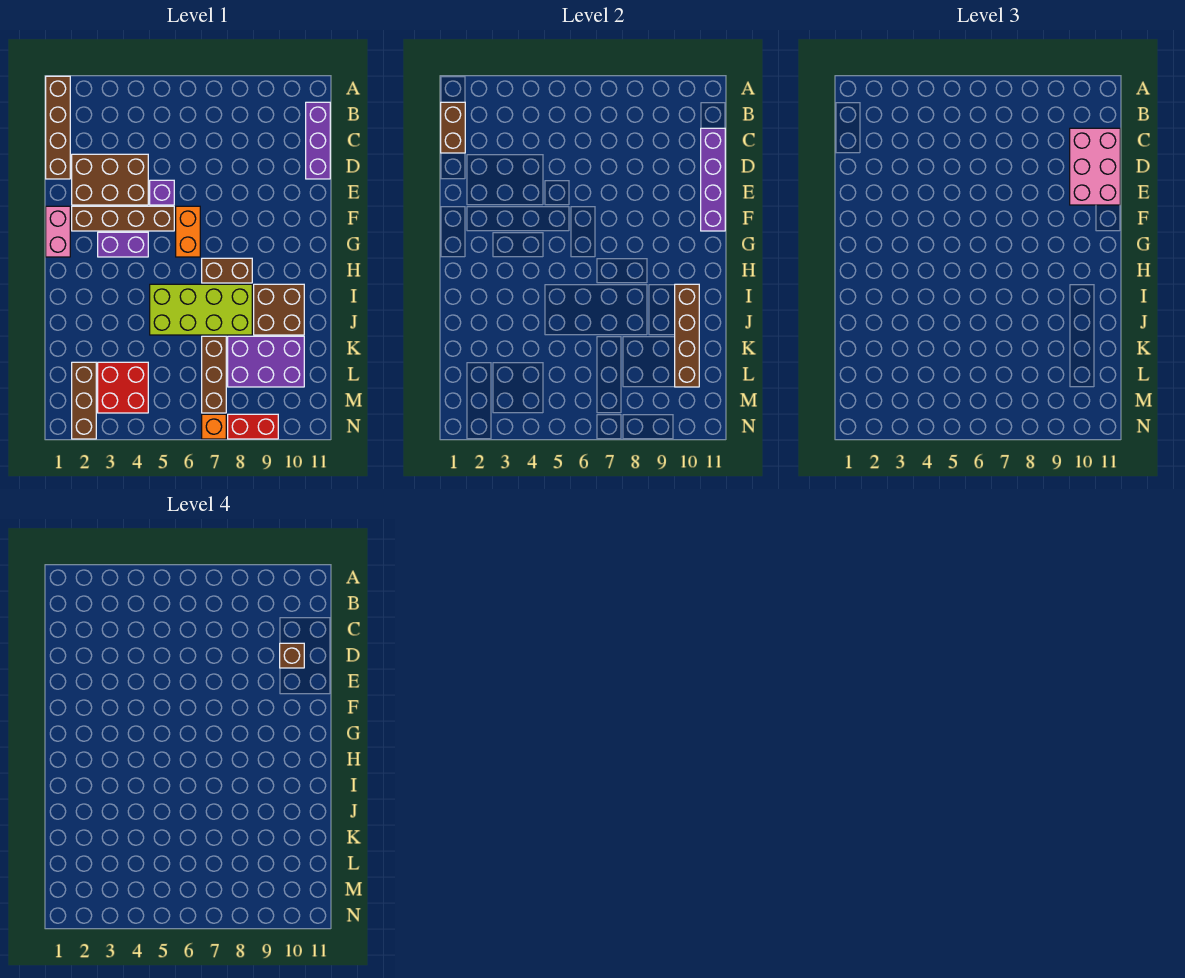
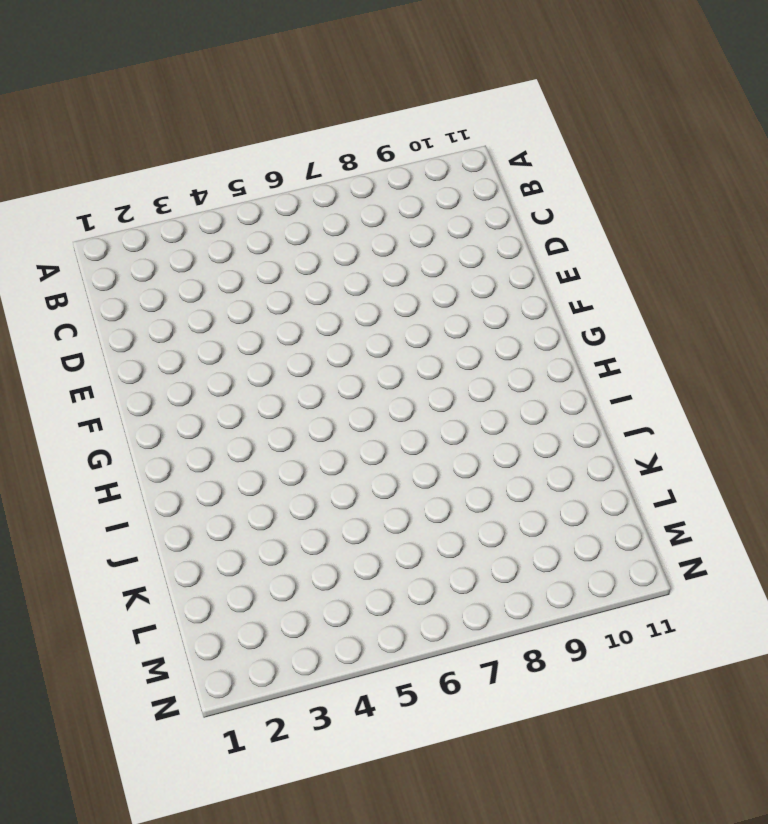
none -> brown brick A1:D1 level 1
none -> purple brick B11:D11 level 1
none -> brown brick D2:E4 level 1

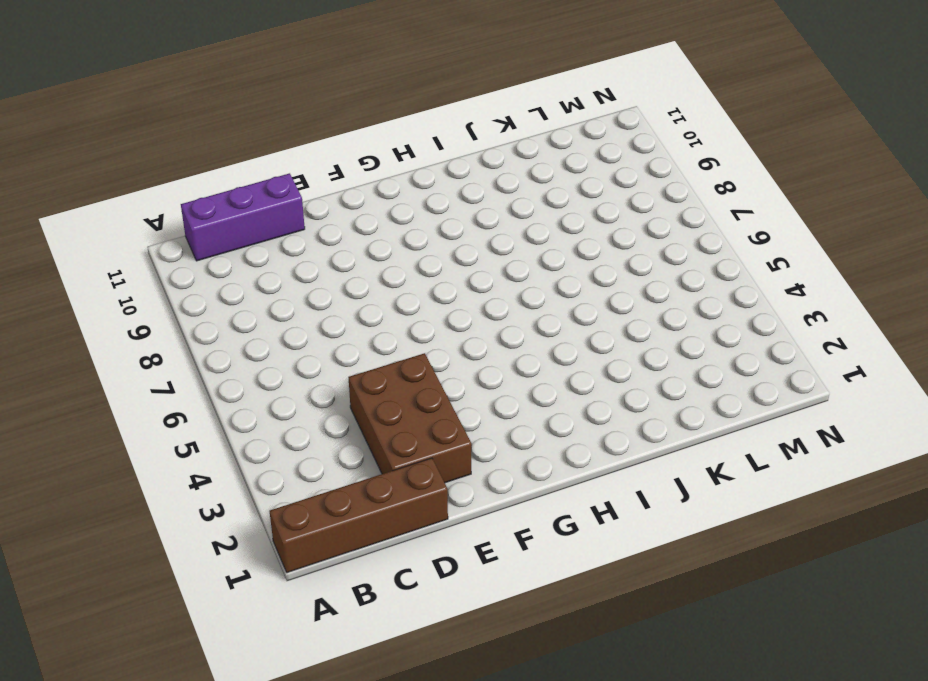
none -> purple brick E5 level 1
none -> pink brick F1:G1 level 1
none -> brown brick F2:F5 level 1

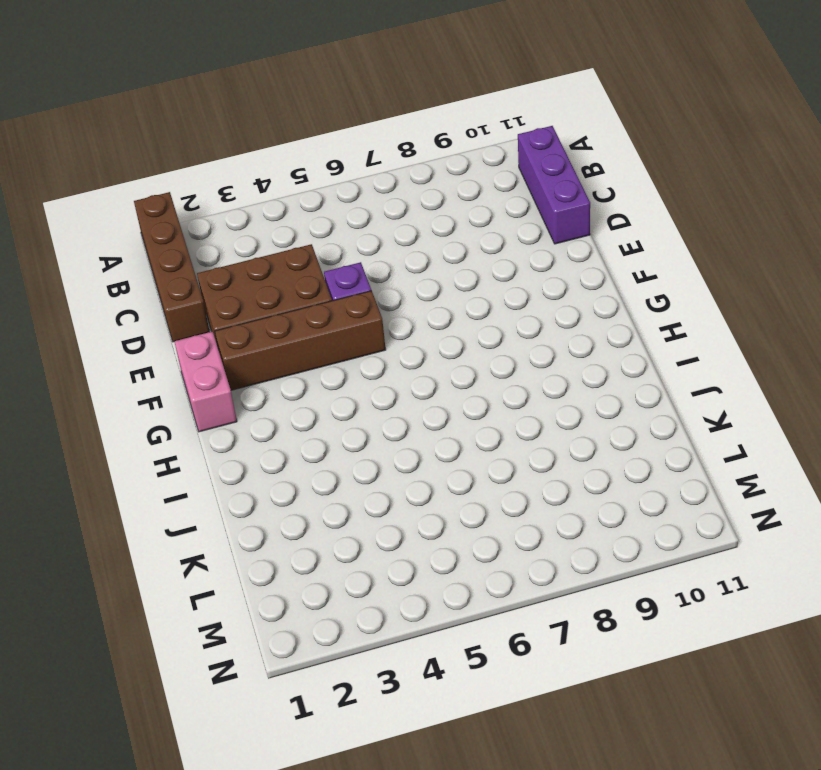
none -> orange brick F6:G6 level 1
none -> purple brick G3:G4 level 1
none -> brown brick H7:H8 level 1

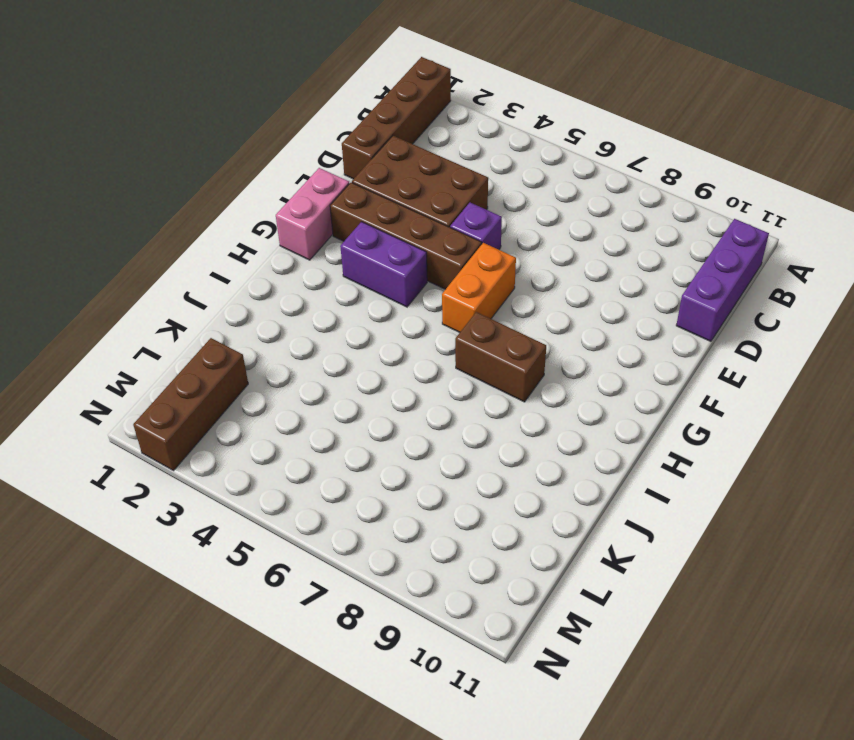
none -> lime brick I5:J8 level 1
none -> brown brick I9:J10 level 1
none -> brown brick K7:M7 level 1

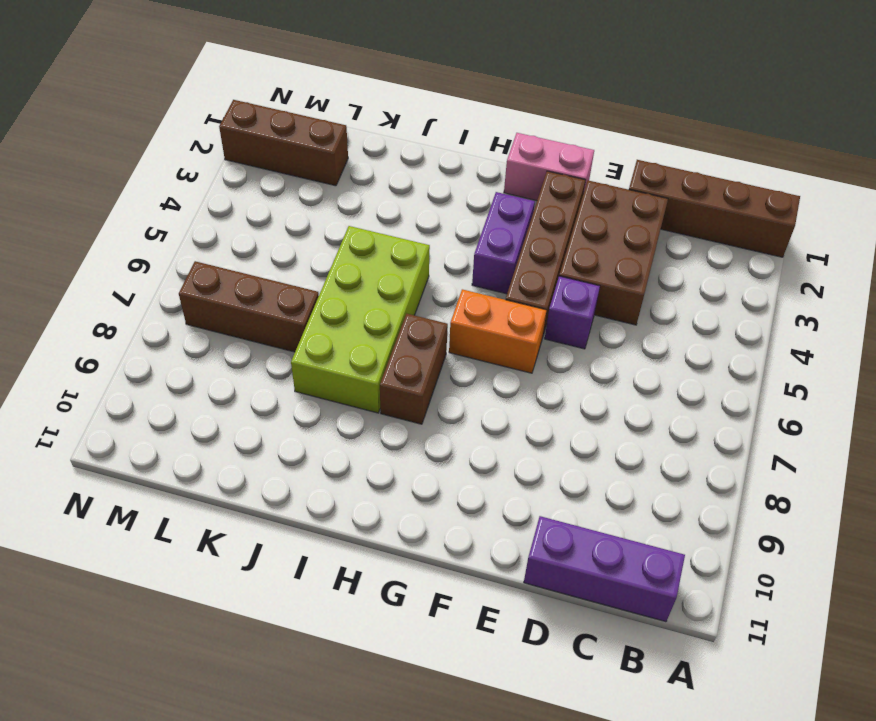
none -> brown brick I9:J10 level 1
none -> purple brick K8:L10 level 1
none -> red brick L3:M4 level 1

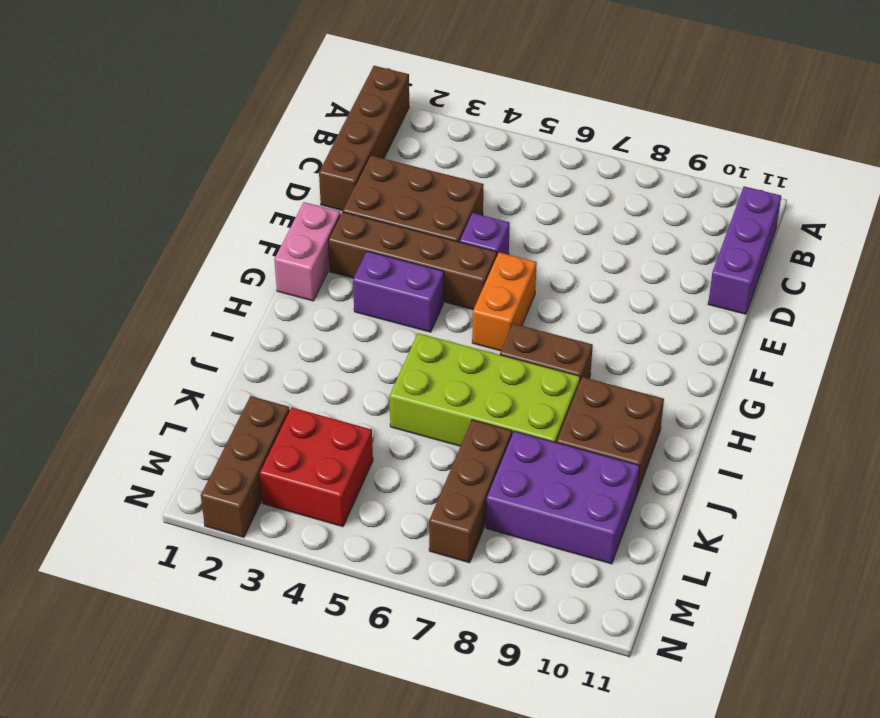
none -> orange brick N7 level 1
none -> red brick N8:N9 level 1
none -> brown brick B1:C1 level 2

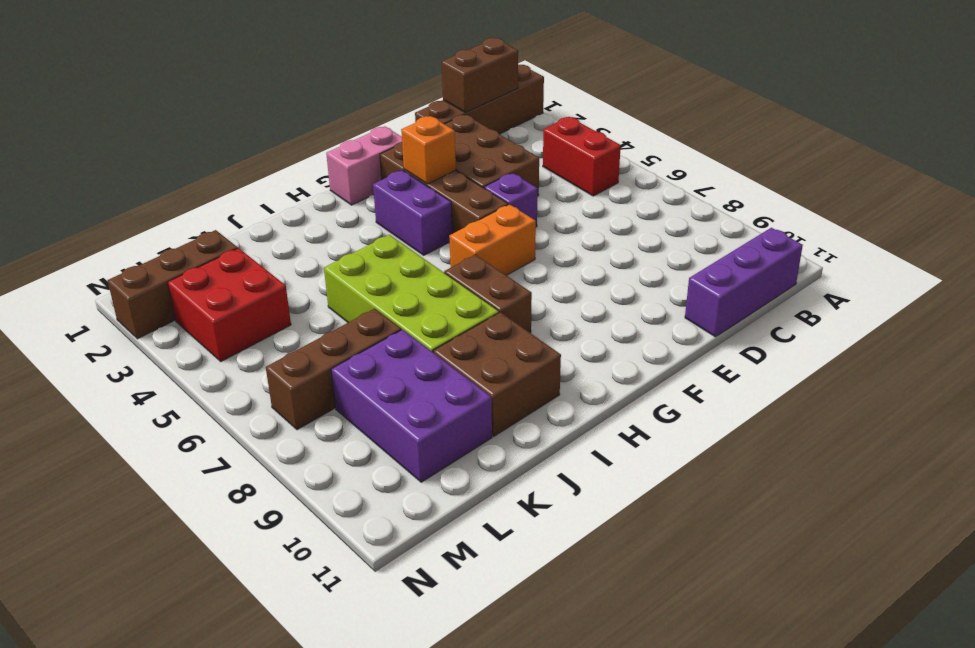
red brick B4:B5 level 1 -> red brick N8:N9 level 1
orange brick F3 level 2 -> orange brick N7 level 1
none -> purple brick C11:F11 level 2
none -> brown brick I10:L10 level 2
none -> pink brick C10:E11 level 3

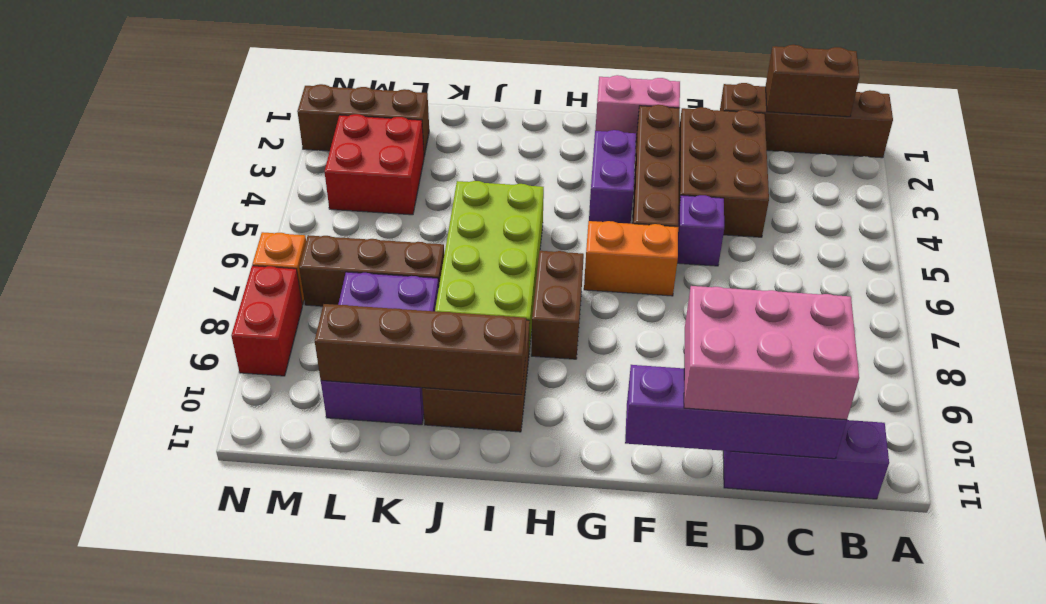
none -> brown brick D10 level 4

